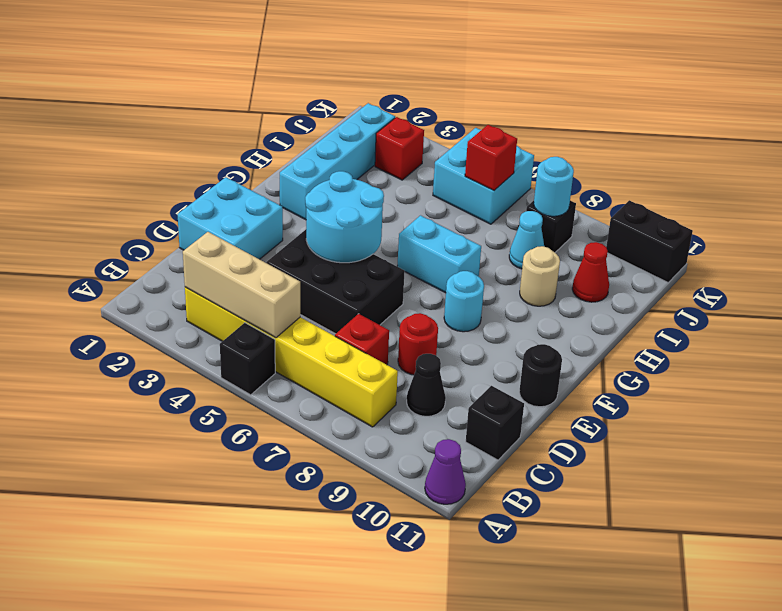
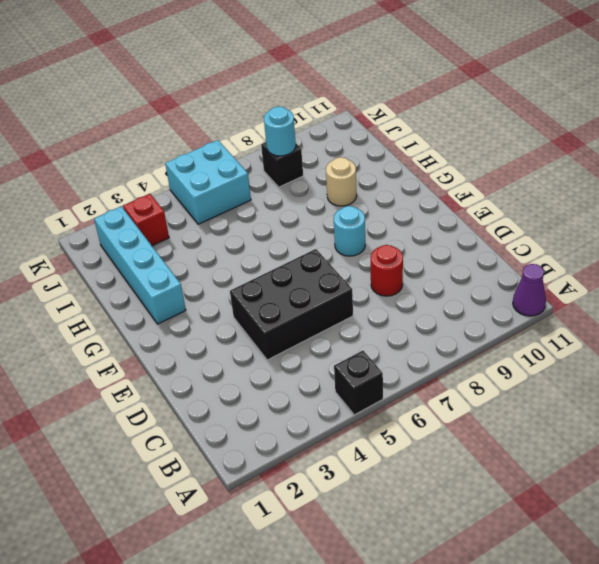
none -> yellow brick B3:B8 level 1
none -> red brick C7 level 1
none -> black cone C9 level 1

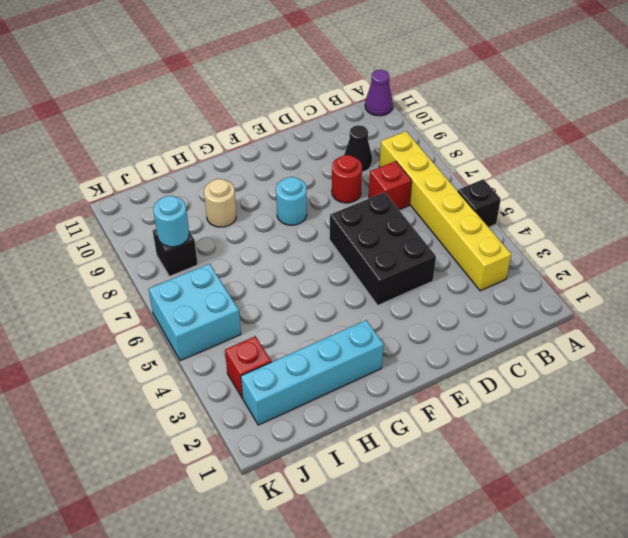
none -> black brick C11 level 1
none -> cyan brick D1:E2 level 1
none -> black round brick E11 level 1

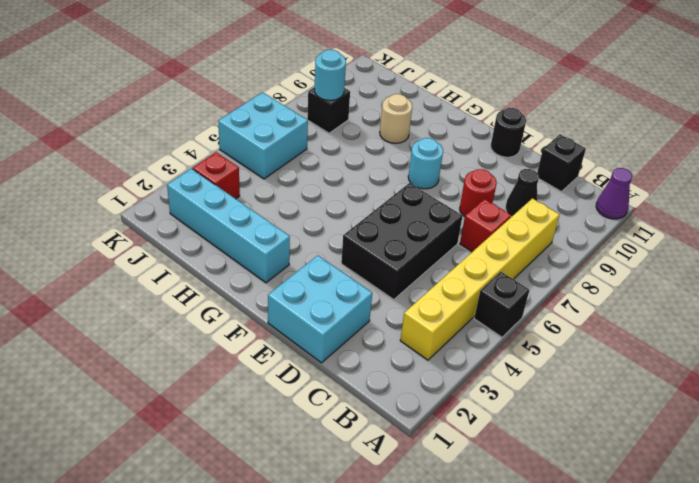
none -> cyan brick G6:G7 level 1
none -> cyan cone I8 level 1
none -> red cone I10 level 1

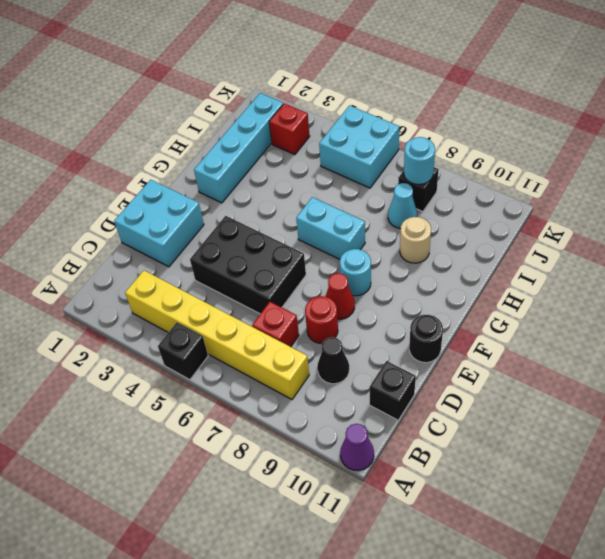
red cone E8 level 1 -> red cone I10 level 1
none -> black brick K10:K11 level 1
none -> tan brick B3:B5 level 2
none -> cyan round brick E4:F5 level 2

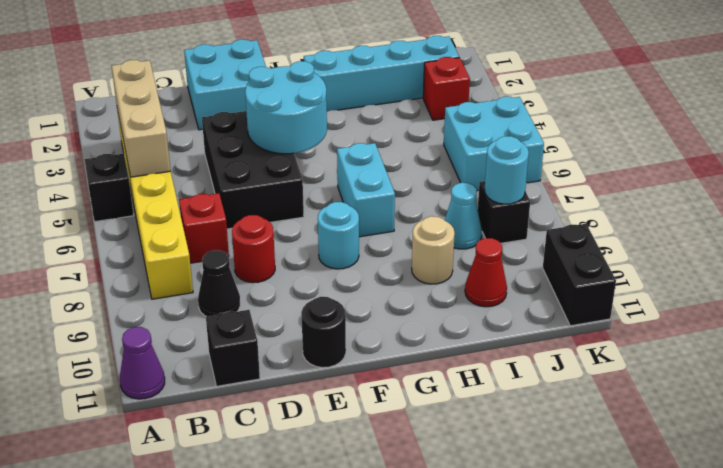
none -> red brick J6 level 2

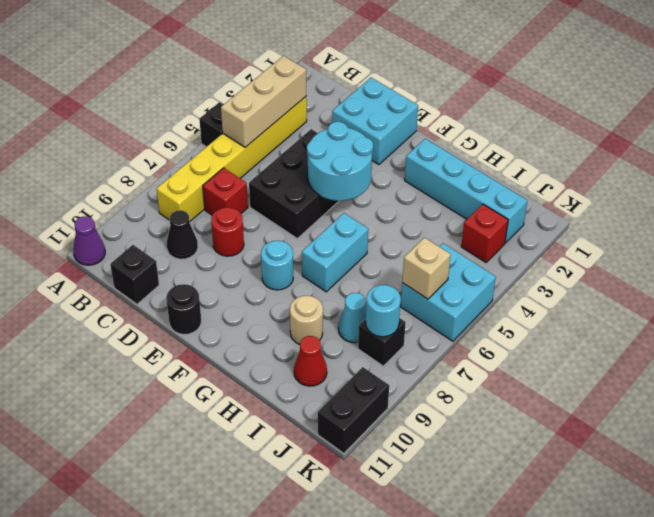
tan brick J6 level 2 -> red brick J6 level 2

